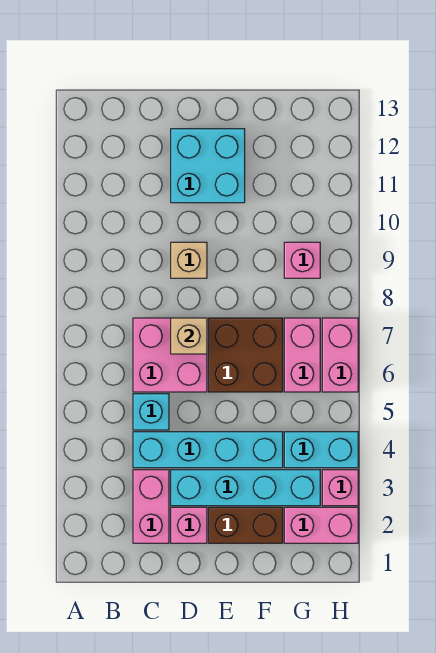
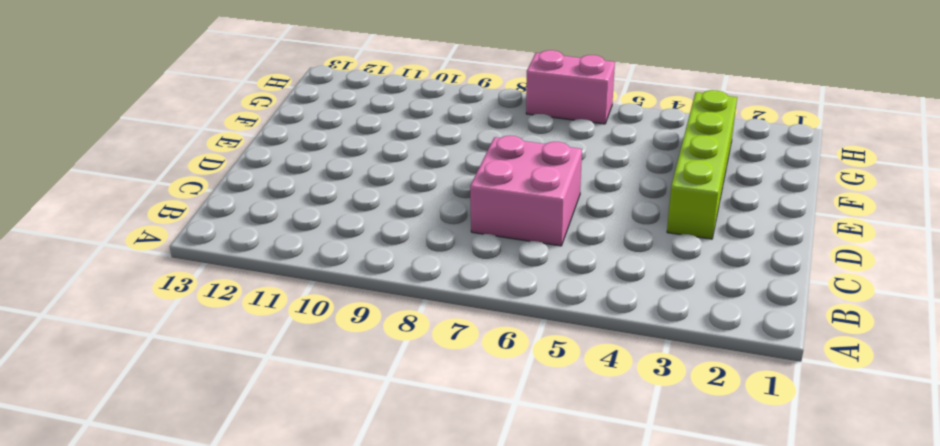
lime brick D3:G3 level 1 -> cyan brick D3:G3 level 1
none -> pink brick C2:C3 level 1
none -> cyan brick C4:F4 level 1
none -> cyan brick C5 level 1

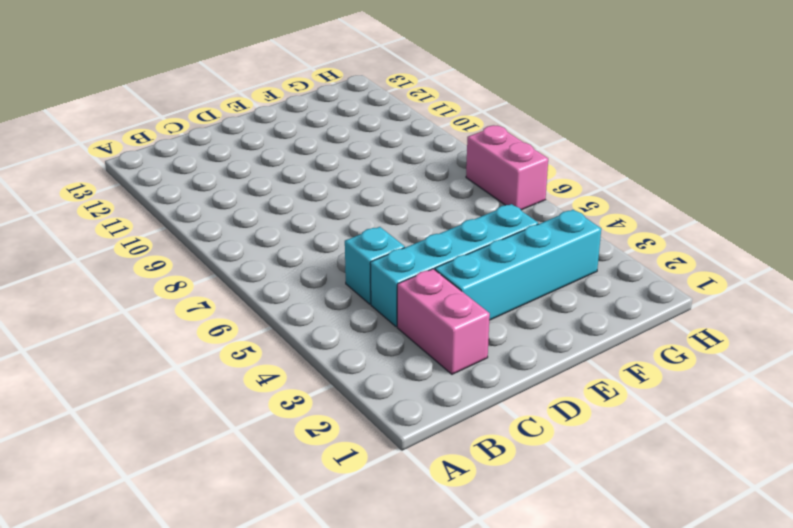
none -> pink brick C6:D7 level 1
none -> pink brick D2 level 1
none -> tan brick D9 level 1

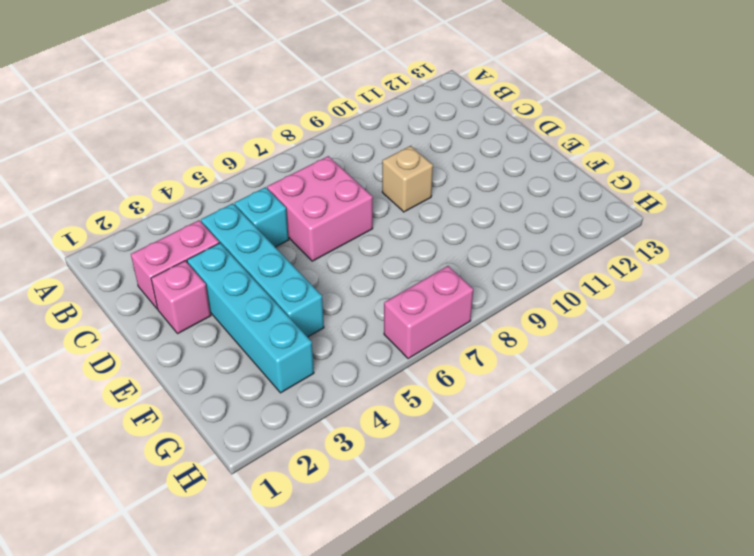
none -> cyan brick D11:E12 level 1
none -> brown brick E2:F2 level 1
none -> brown brick E6:F7 level 1

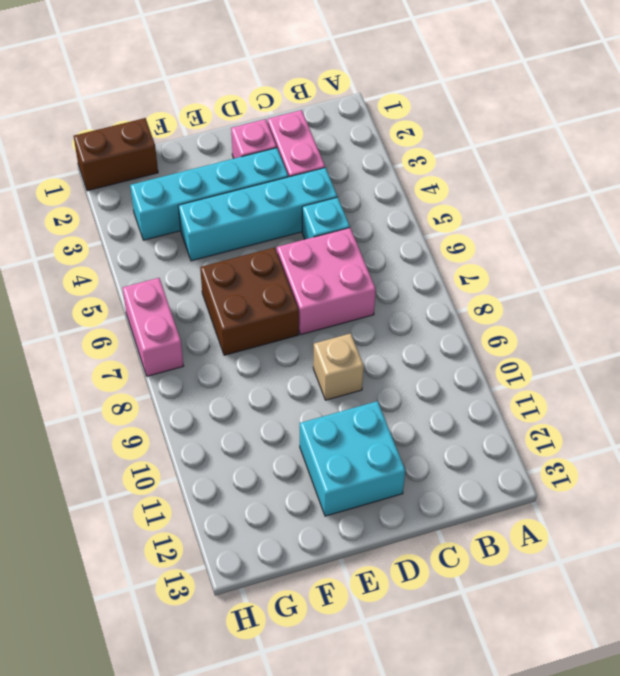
brown brick G1:H1 level 1 -> brown brick E2:F2 level 1
none -> pink brick G2:H2 level 1
none -> cyan brick G4:H4 level 1
none -> pink brick G6:G7 level 1

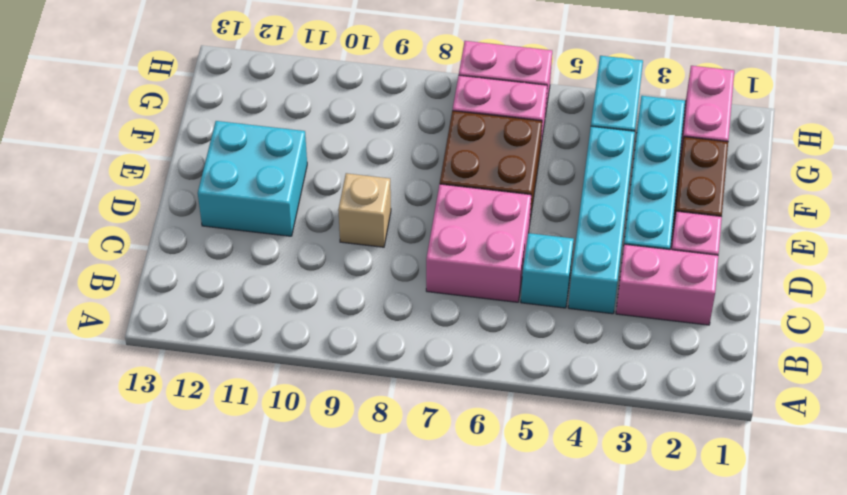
none -> pink brick G9 level 1
none -> pink brick H3 level 1
none -> tan brick D7 level 2

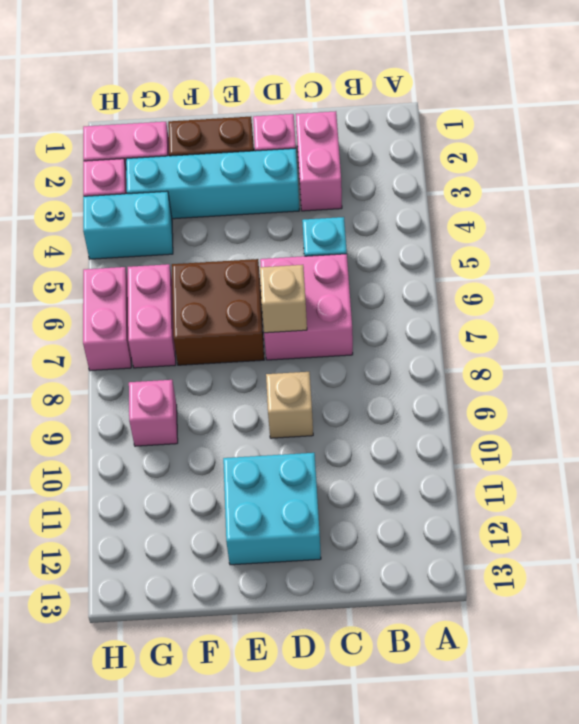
none -> cyan brick C4:F4 level 1

